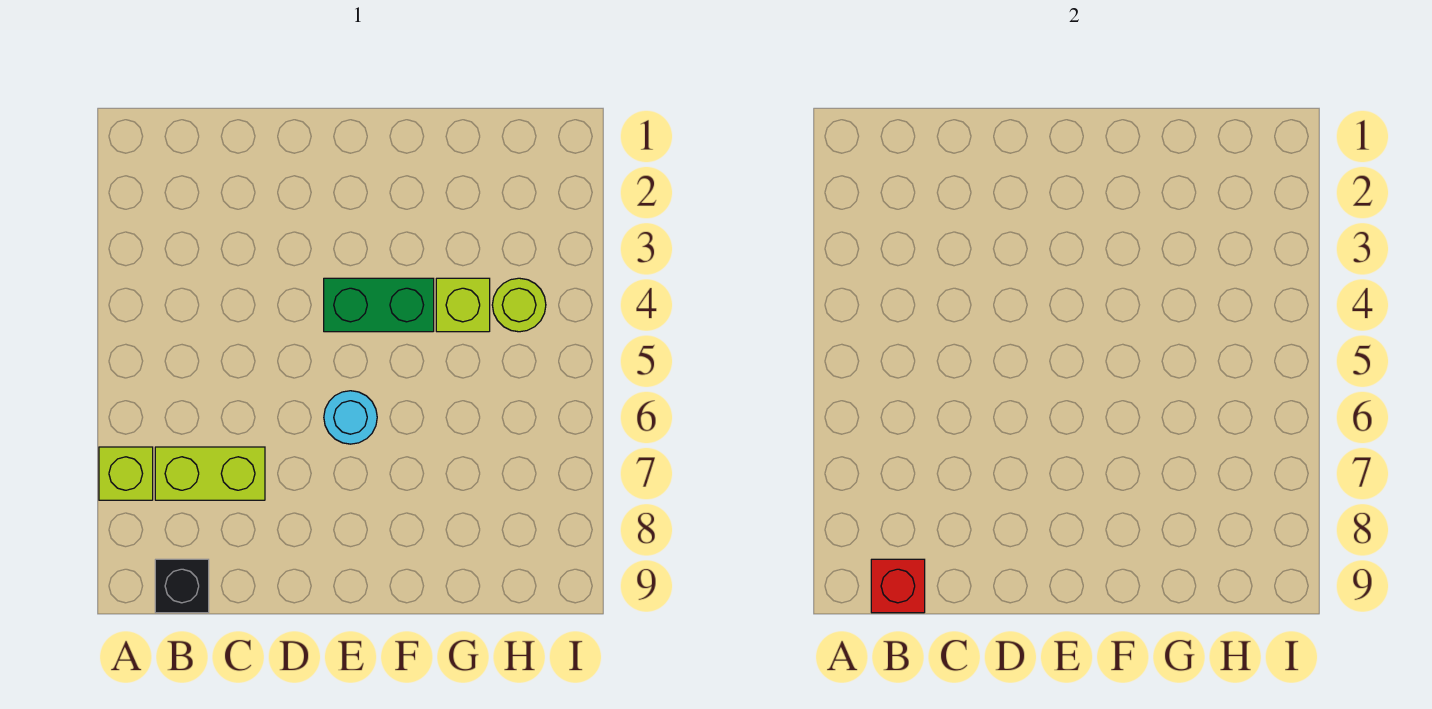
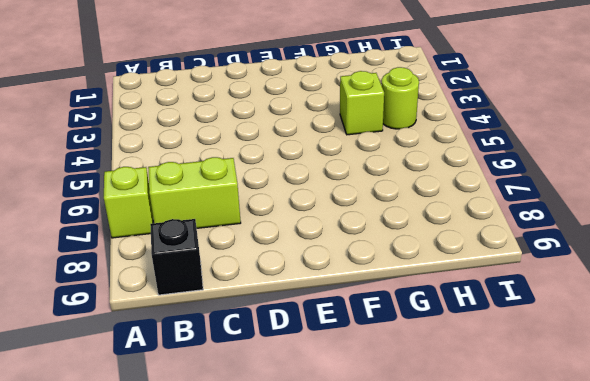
none -> green brick E4:F4 level 1
none -> cyan round brick E6 level 1

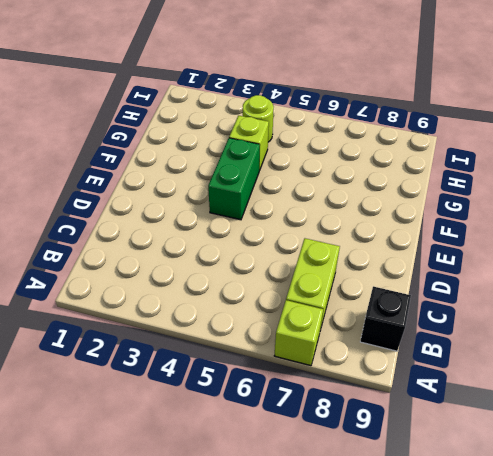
none -> cyan round brick E6 level 1
none -> red brick B9 level 2

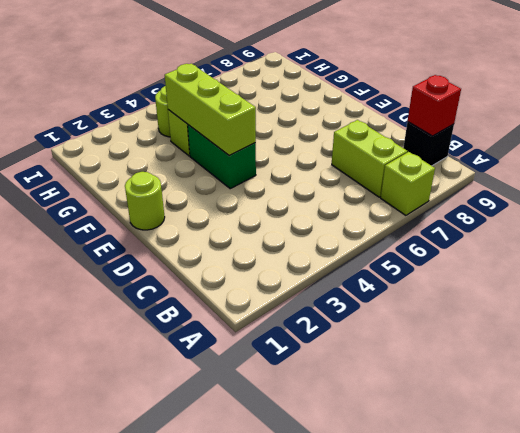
lime round brick E1 level 1 -> none
lime brick E4:G4 level 2 -> none
none -> cyan round brick E6 level 1

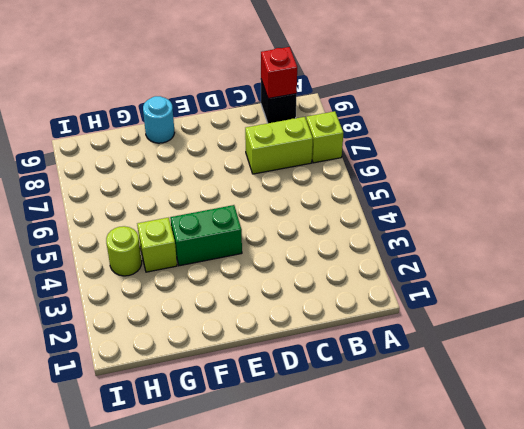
cyan round brick F9 level 1 -> cyan round brick E6 level 1

